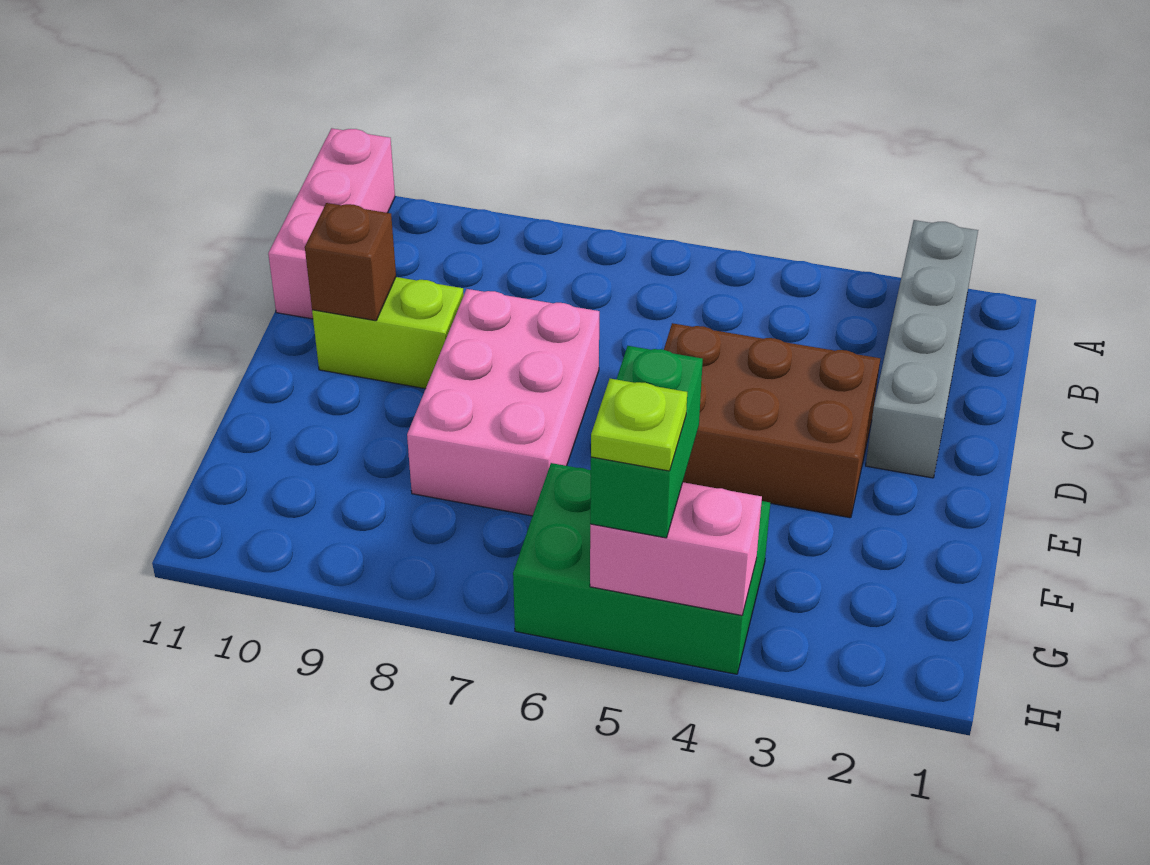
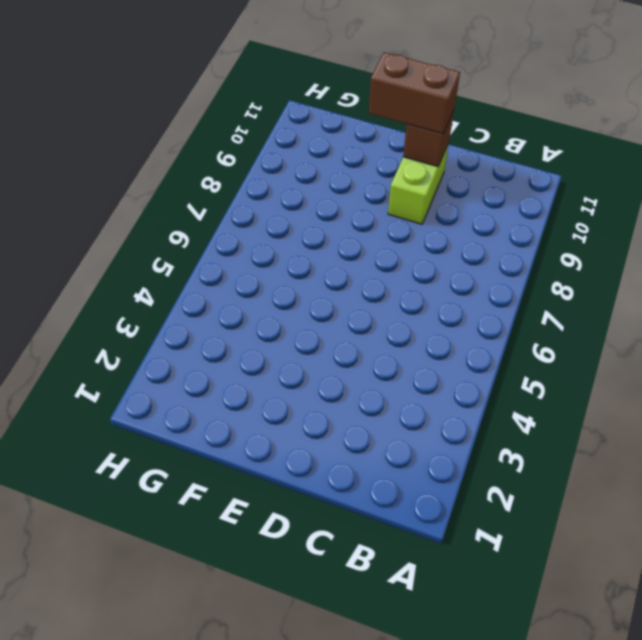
brown brick D10:E10 level 3 -> none
none -> grey brick A2:D2 level 1
none -> pink brick A11:C11 level 1

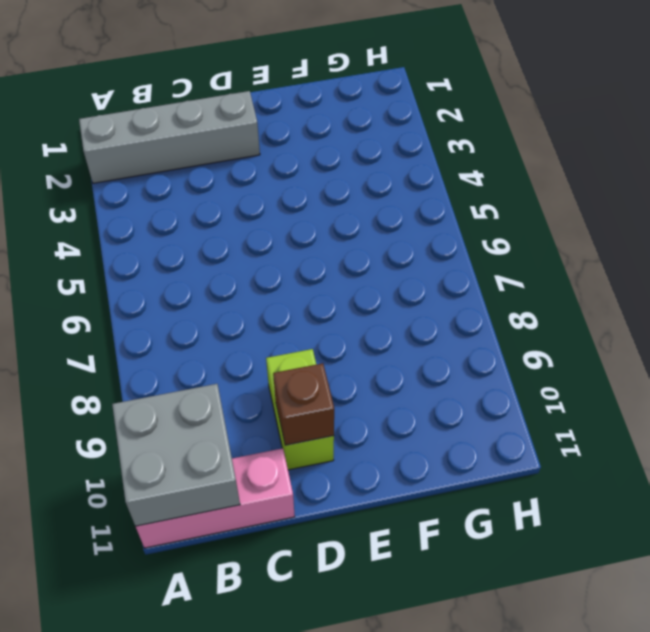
grey brick A10:B11 level 2 -> none
none -> brown brick D3:E5 level 1
none -> pink brick D7:F8 level 1

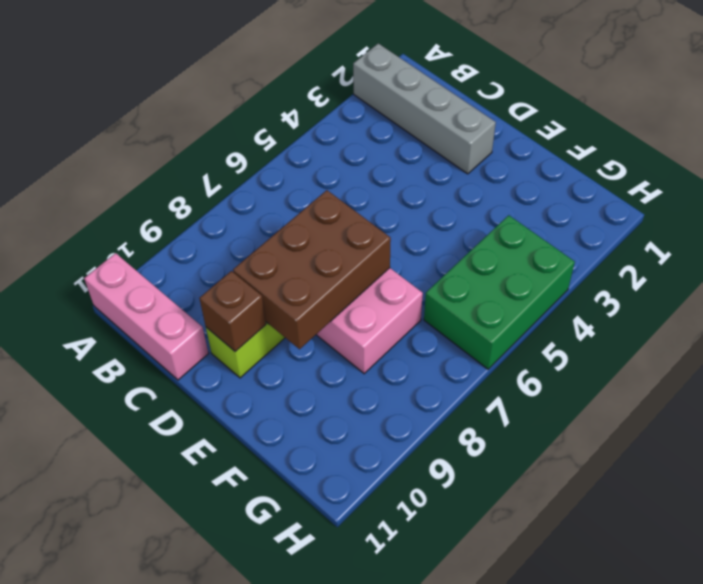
brown brick D7:E9 level 2 -> brown brick D3:E5 level 1
none -> pink brick H4:H5 level 2
none -> green brick G5:H5 level 3

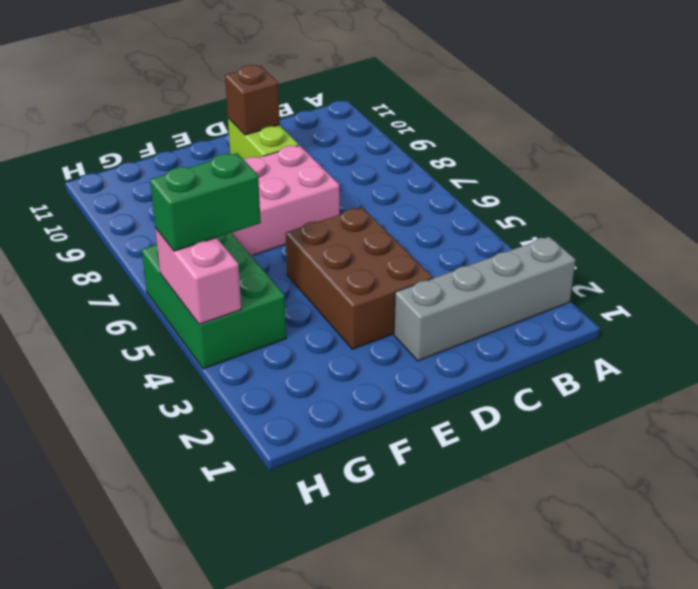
none -> pink brick A11:C11 level 1
none -> lime plate H5 level 4

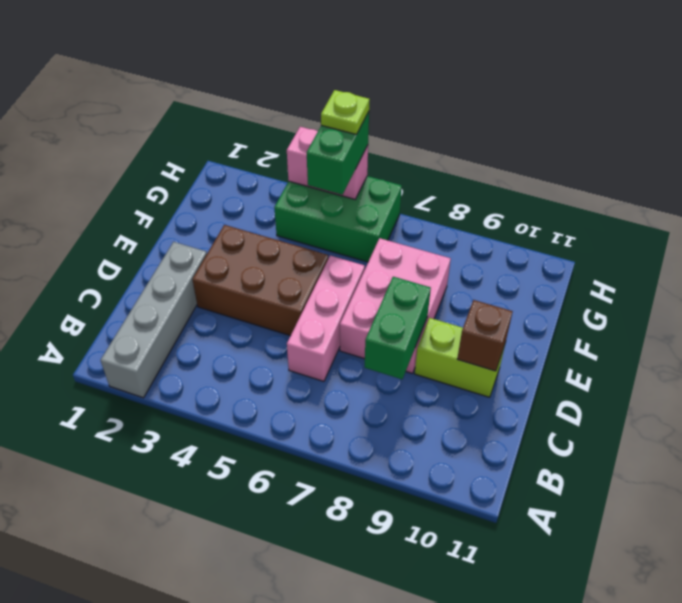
pink brick C6:E6 level 1 -> pink brick A11:C11 level 1
green brick C8:D8 level 2 -> none

